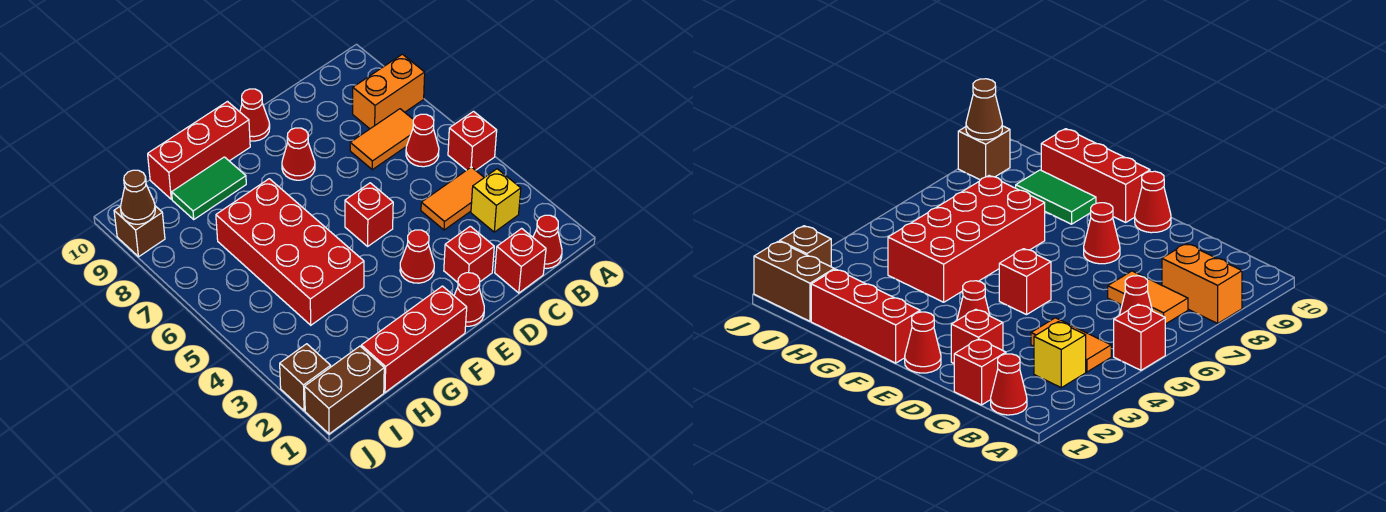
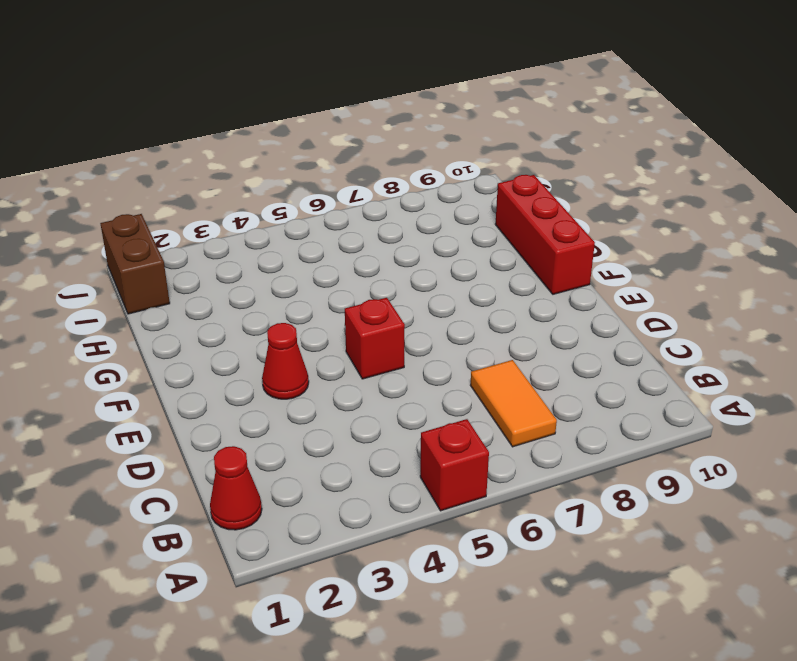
none -> orange brick A8:B8 level 1
none -> yellow brick B3 level 1
none -> orange tile B4:C4 level 1

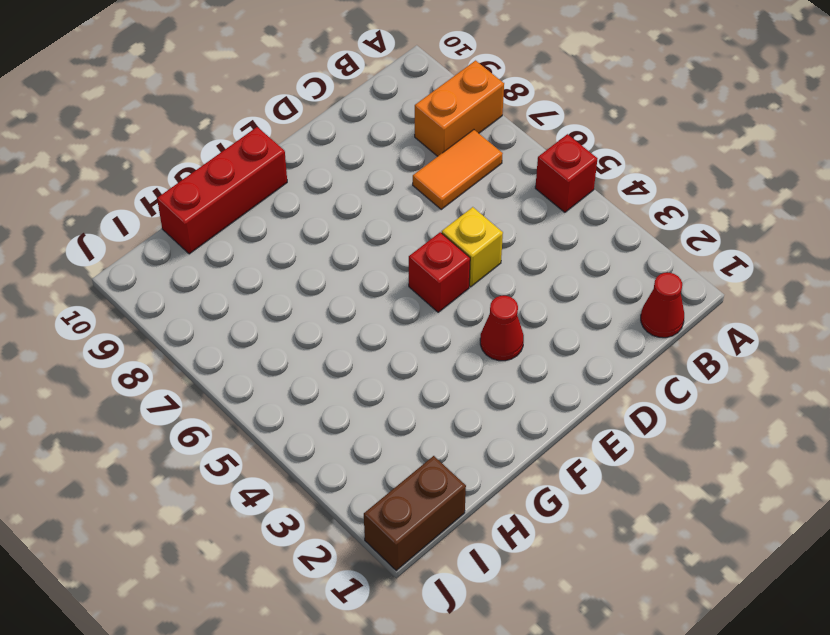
yellow brick D5 level 1 -> yellow brick B3 level 1
none -> orange tile B4:C4 level 1
none -> red cone B6 level 1
none -> red brick C1 level 1

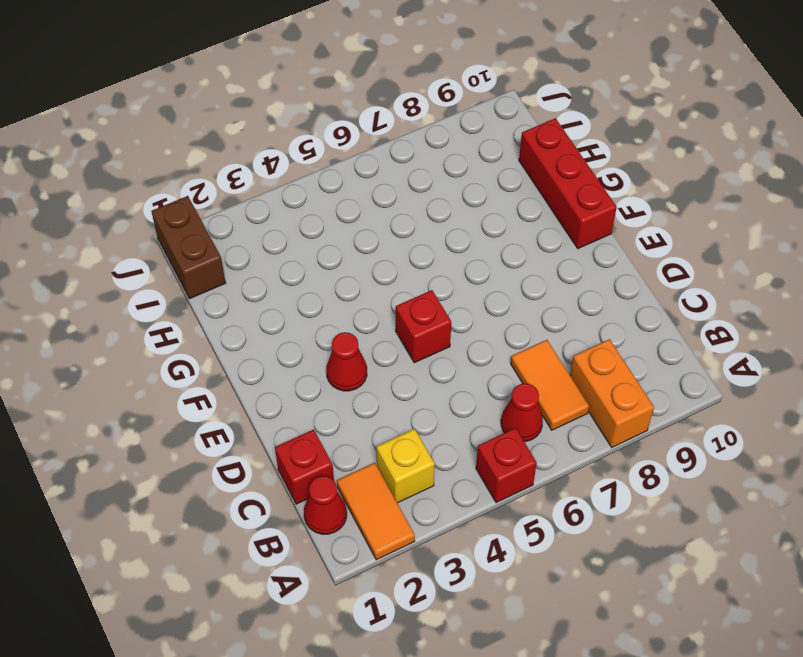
orange tile A2:B2 level 1 -> orange tile B4:C4 level 1
none -> red brick D2 level 1
none -> red cone E1 level 1
none -> red cone E8 level 1

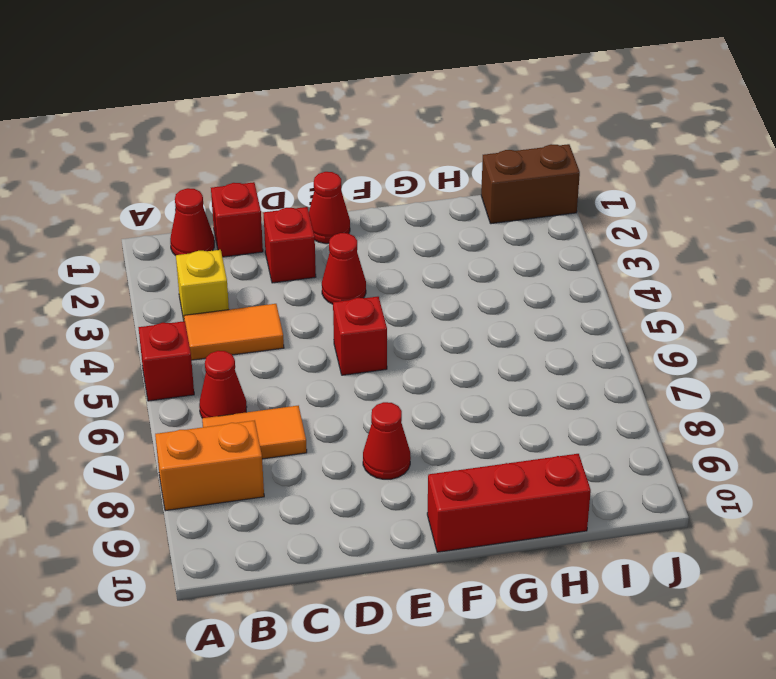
none -> red cone E10 level 1
none -> red brick F1:H1 level 1
none -> red brick G4:H7 level 1

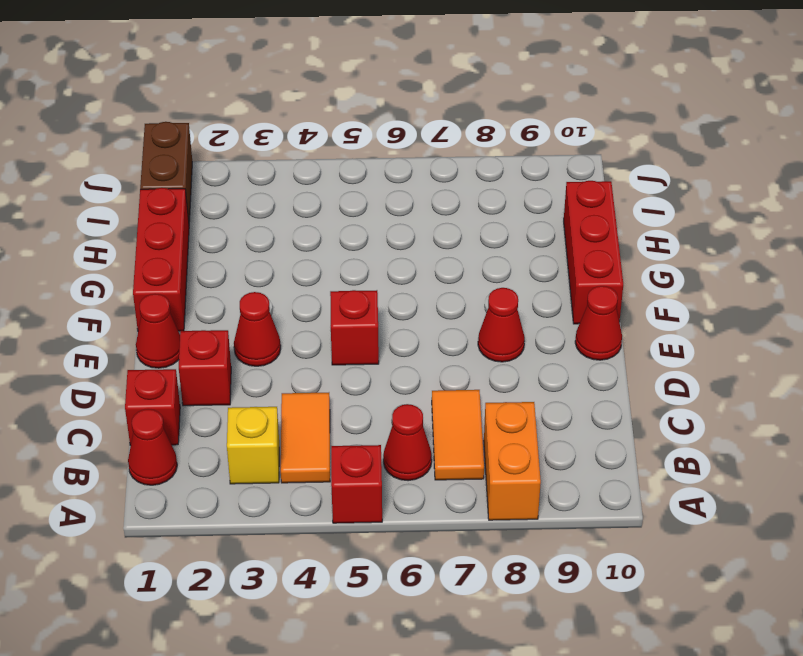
none -> red brick G4:H7 level 1
none -> green tile G9:H9 level 1
none -> brown brick J2 level 1

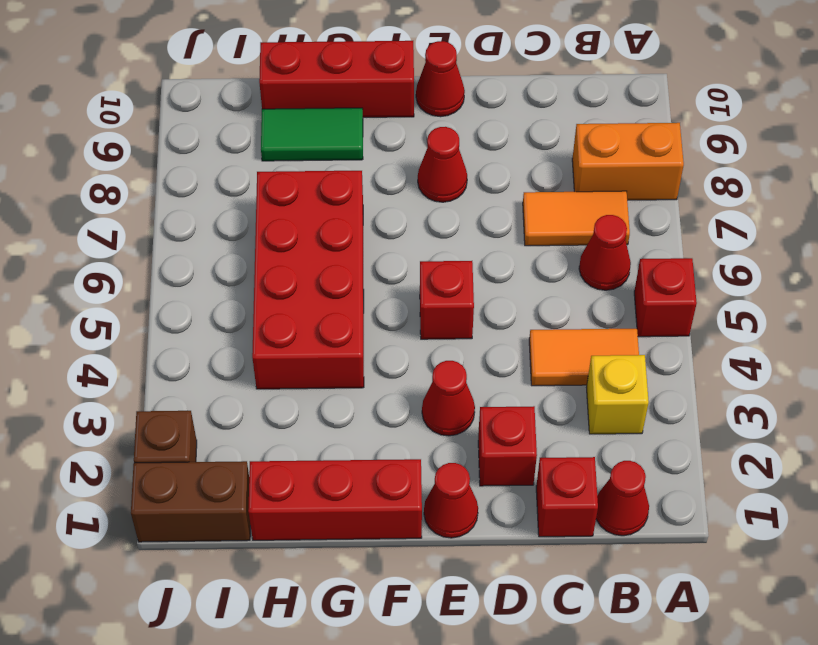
none -> brown brick J9 level 1
none -> brown cone J9 level 2

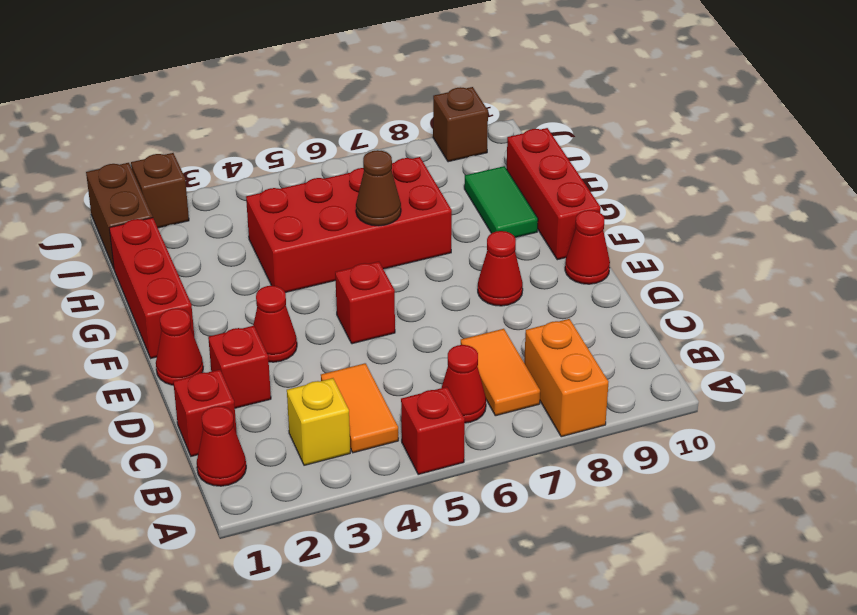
brown cone G6 level 2 -> brown cone J9 level 2

